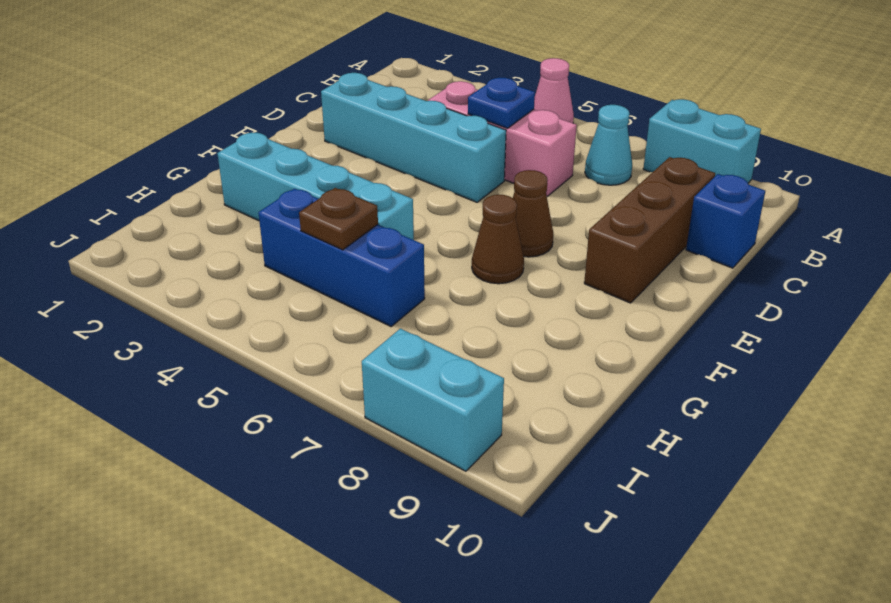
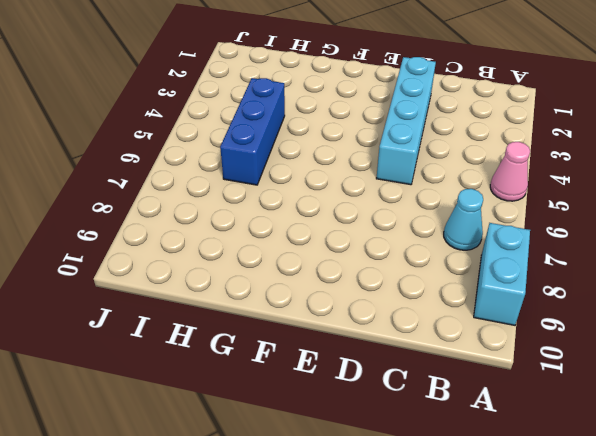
none -> pink brick C4:C6 level 1
none -> brown brick C9:E9 level 1
none -> blue brick C10 level 1

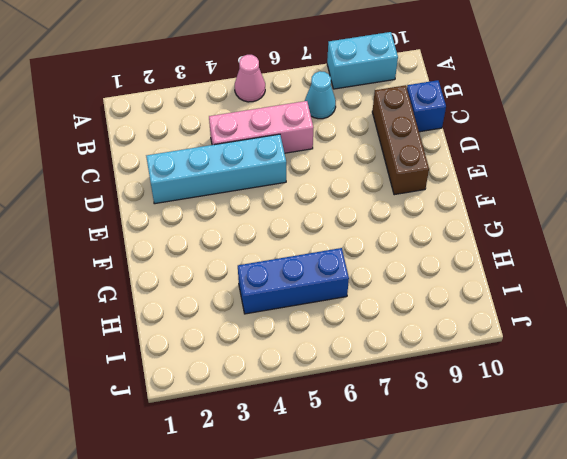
none -> brown cone E7 level 1
none -> brown cone F7 level 1
none -> cyan brick G2:G5 level 1

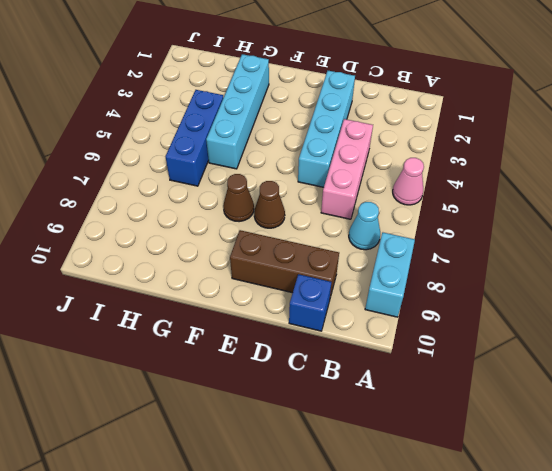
none -> cyan brick J8:J9 level 1
none -> blue plate C5 level 2
none -> brown plate H5 level 2

